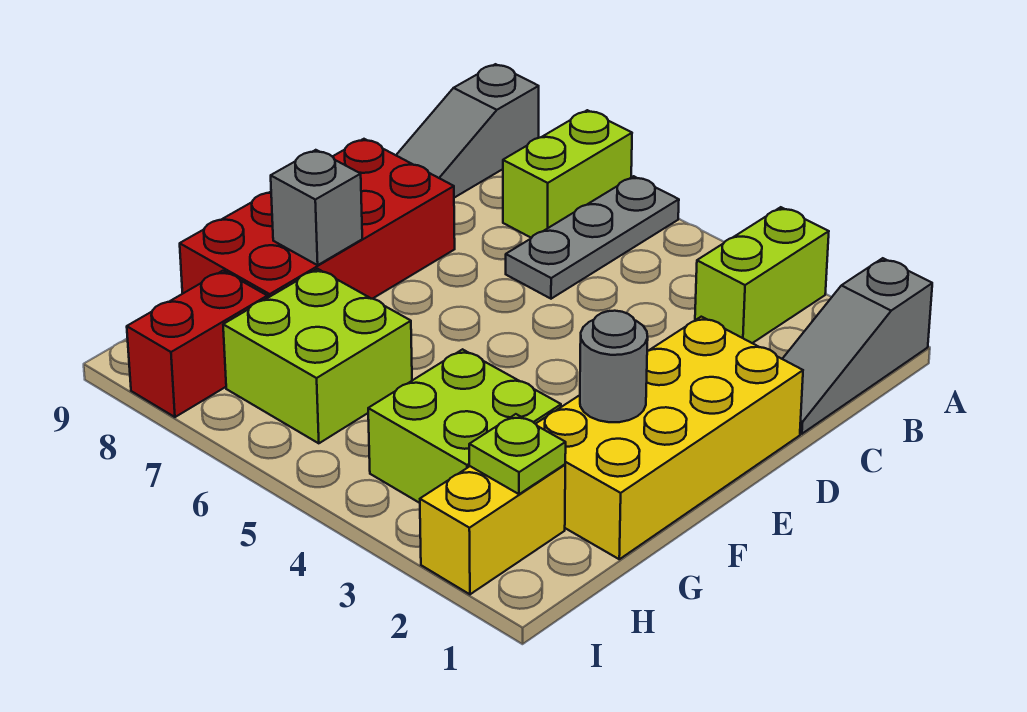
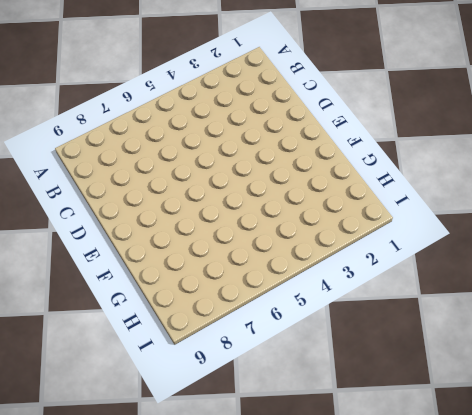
none -> grey slope A1:C1 level 1 top A
none -> lime brick A3:B3 level 1
none -> grey plate A6:C6 level 1

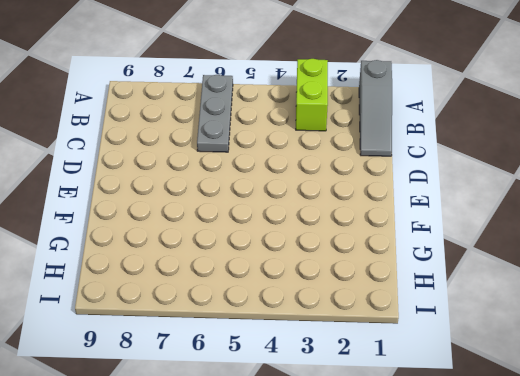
none -> lime brick A7:B7 level 1
none -> grey slope A9:C9 level 1 top A
none -> yellow brick D1:G2 level 1

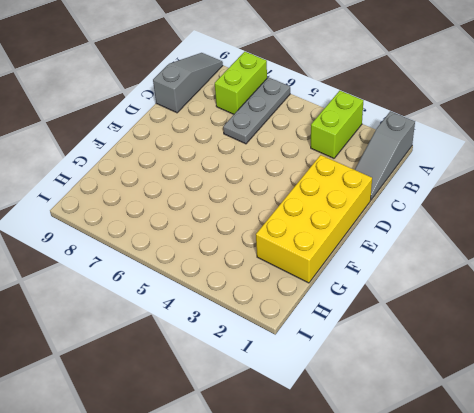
grey slope A9:C9 level 1 top C -> grey slope A9:C9 level 1 top A
none -> red brick D8:G9 level 1
none -> lime brick G3:H4 level 1
none -> lime brick G6:H7 level 1

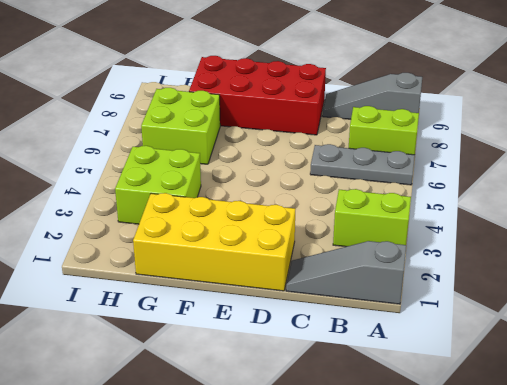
none -> yellow brick H2:I2 level 1
none -> red brick H8:I8 level 1
none -> grey round brick F2 level 2

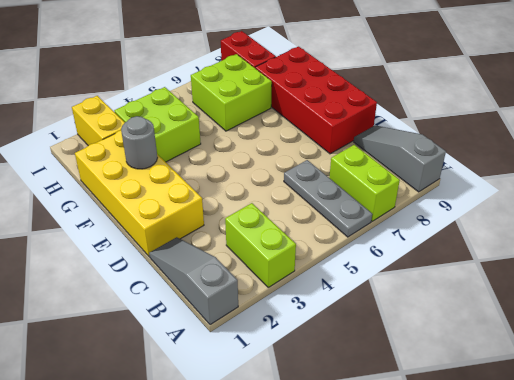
none -> grey brick F8 level 2
none -> lime plate H2 level 2

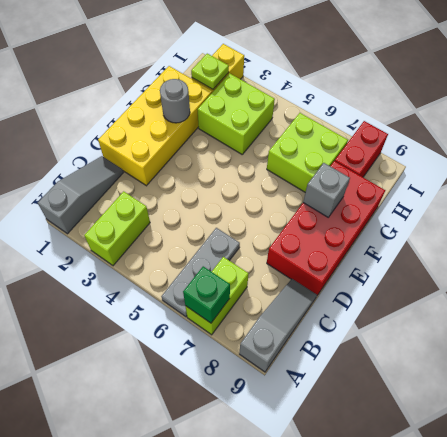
green brick A7 level 2 -> none

